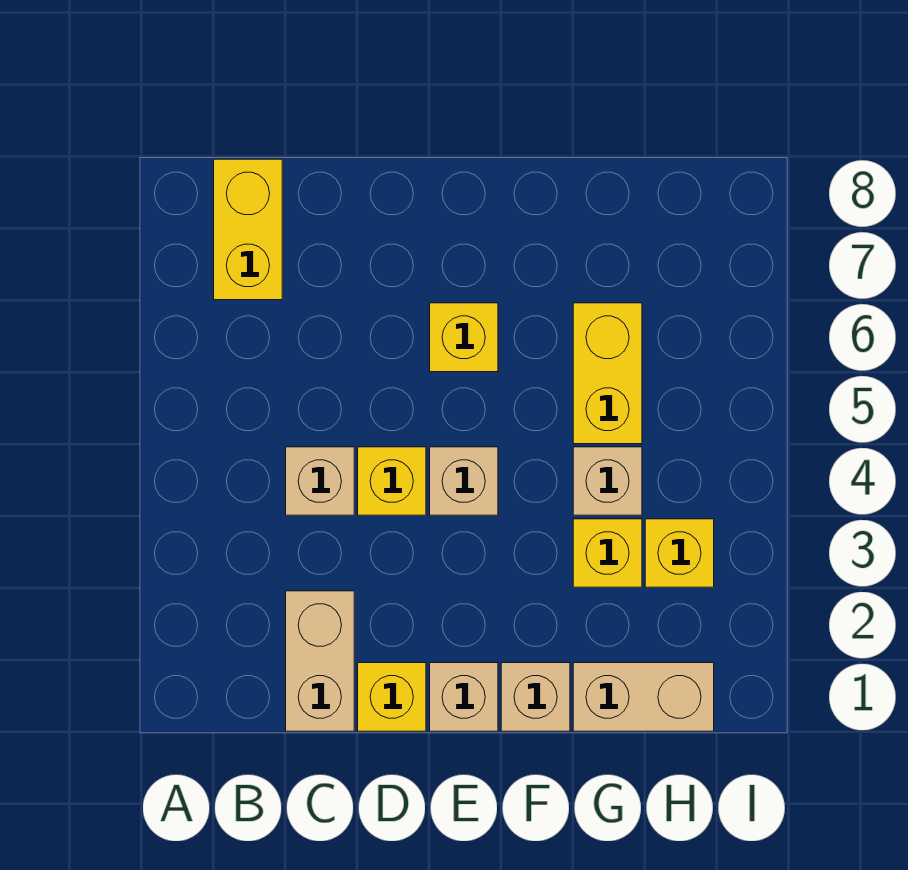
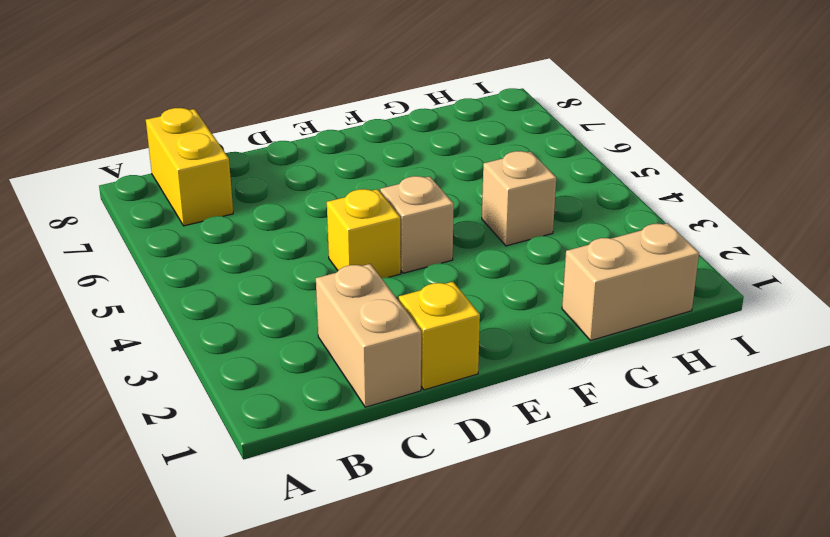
none -> tan brick C4 level 1
none -> tan brick E1 level 1
none -> yellow brick E6 level 1

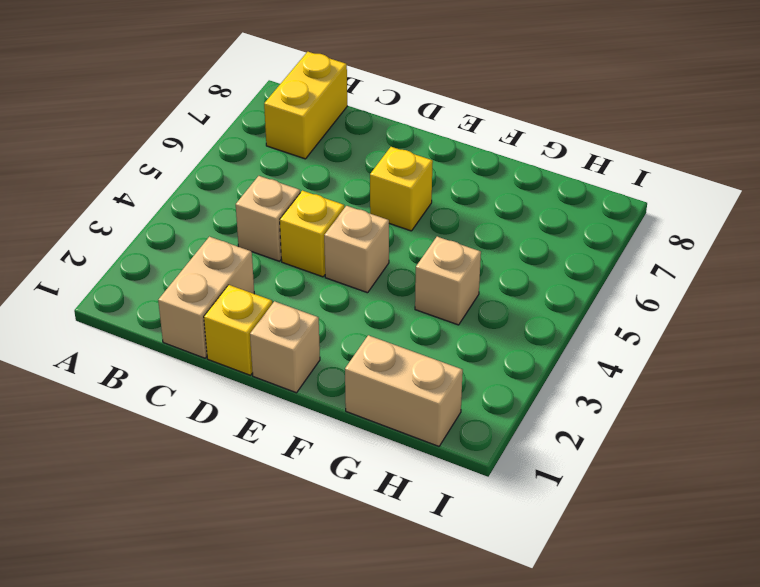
none -> tan brick F1 level 1
none -> yellow brick G3 level 1
none -> yellow brick G5:G6 level 1

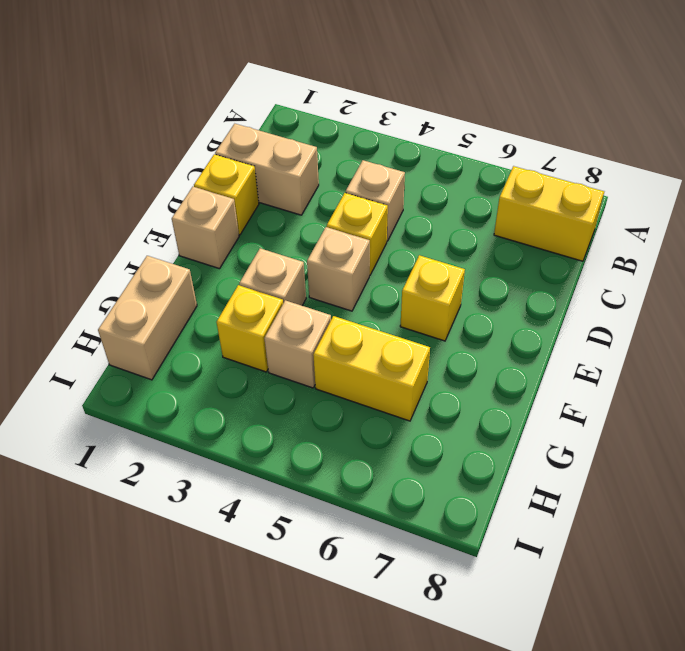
tan brick F3 level 1 -> tan brick F1 level 1
none -> yellow brick H3 level 1

